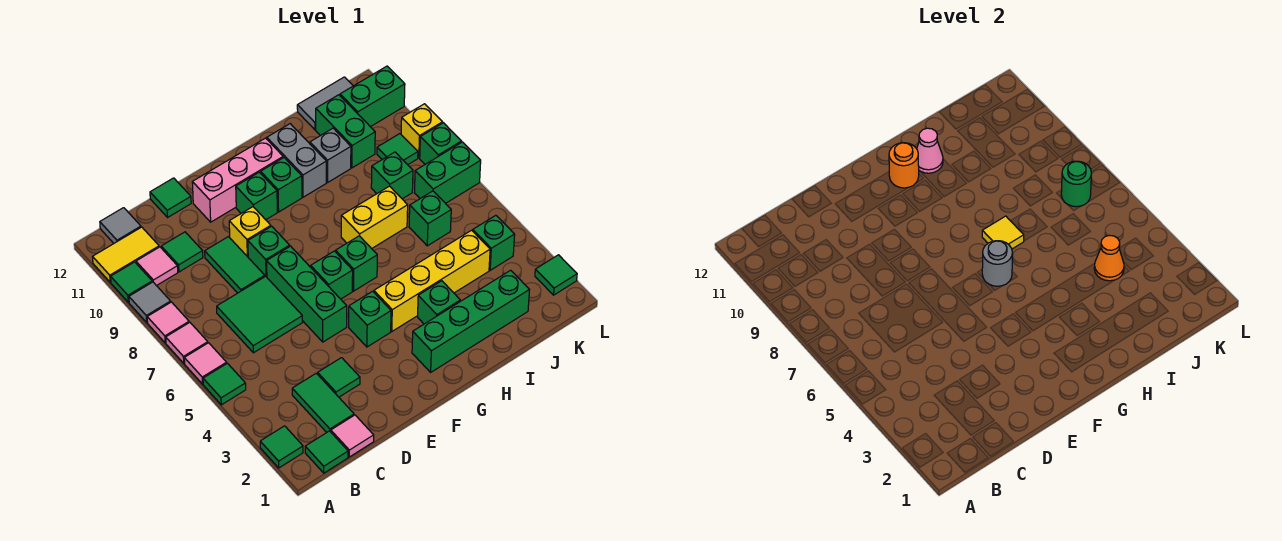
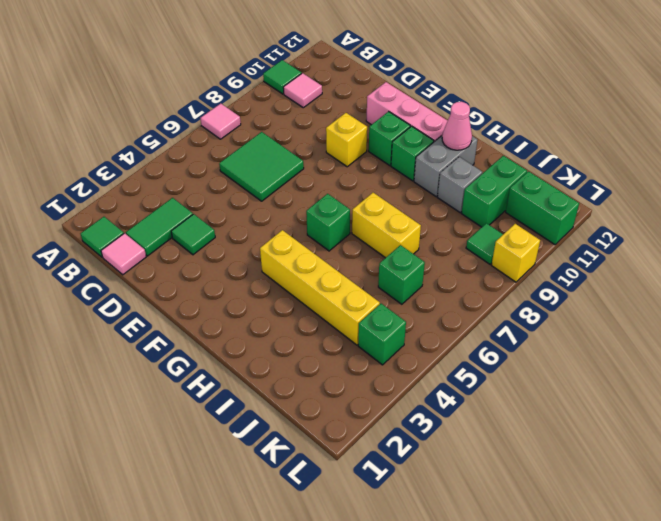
none -> green tile A2 level 1
none -> green tile A5 level 1
none -> pink tile A6 level 1
none -> pink tile A8 level 1

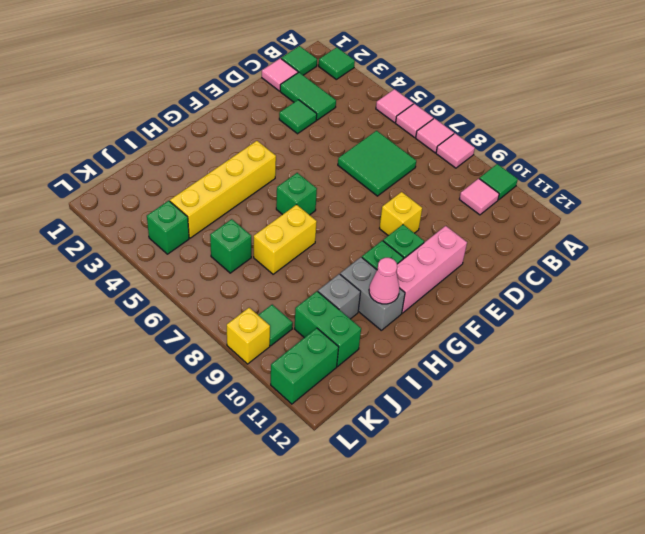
pink tile A5 level 1 -> green tile A5 level 1
none -> grey tile A9 level 1
none -> yellow tile A11:B11 level 1
none -> grey tile B12 level 1
none -> green tile C10 level 1

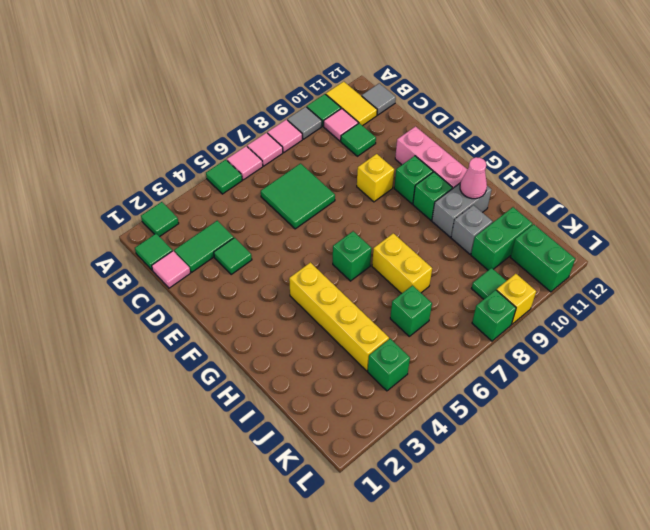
none -> green tile D8:D9 level 1
none -> green tile D12 level 1
none -> green brick E5:E7 level 1
none -> green brick E8 level 1

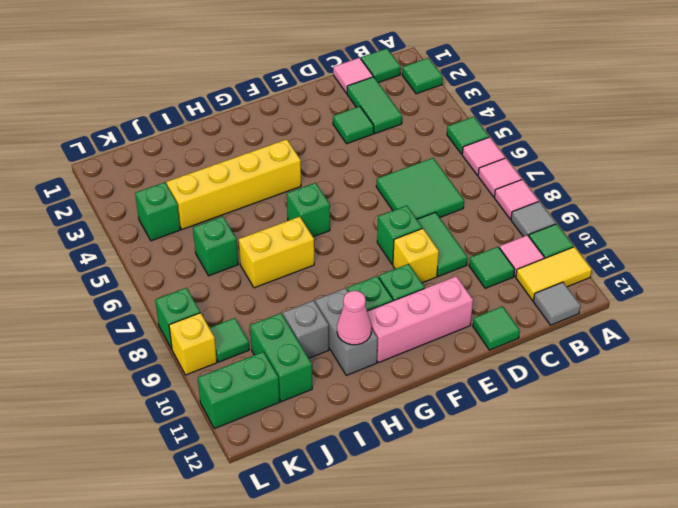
none -> green brick E5:E7 level 1
none -> green brick F4 level 1
none -> green brick F6 level 1
none -> green brick G2:J2 level 1

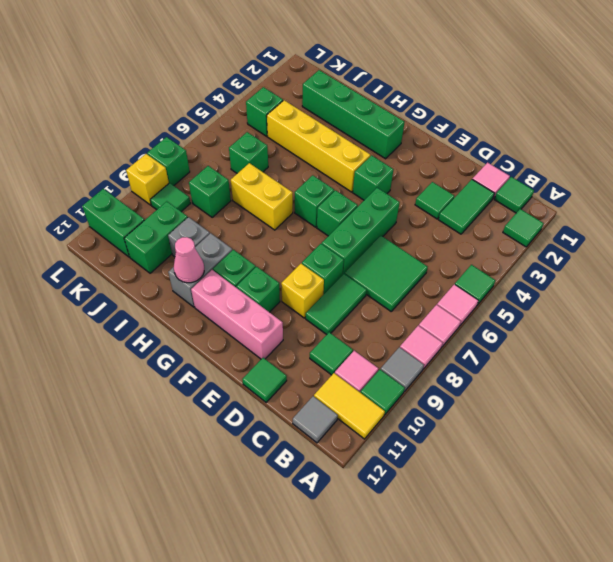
none -> green brick H3 level 1
none -> grey tile J12:K12 level 1
none -> green brick K7:L7 level 1
none -> green tile L2 level 1

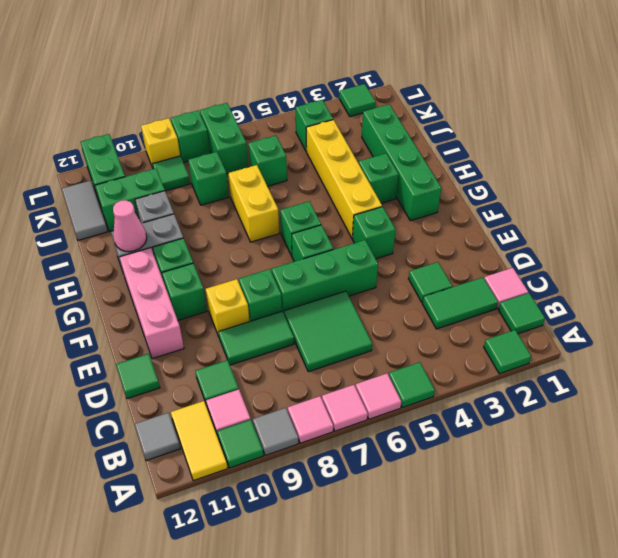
none -> grey round brick G6 level 2
none -> orange round brick G11 level 2
none -> yellow tile H7 level 2
none -> orange cone J4 level 2

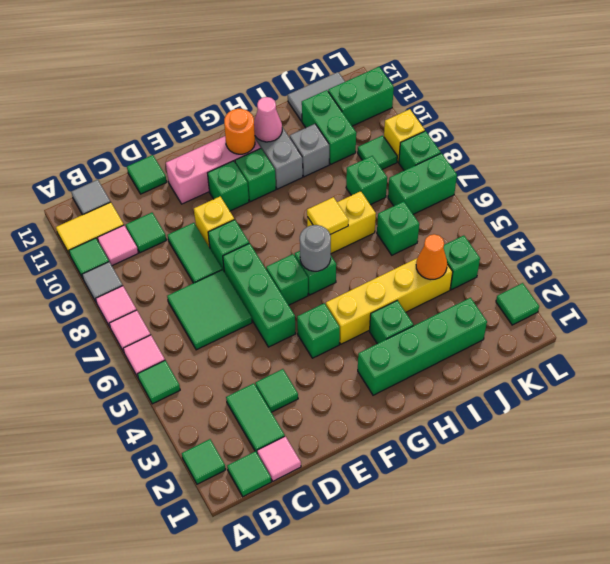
none -> green round brick K7 level 2

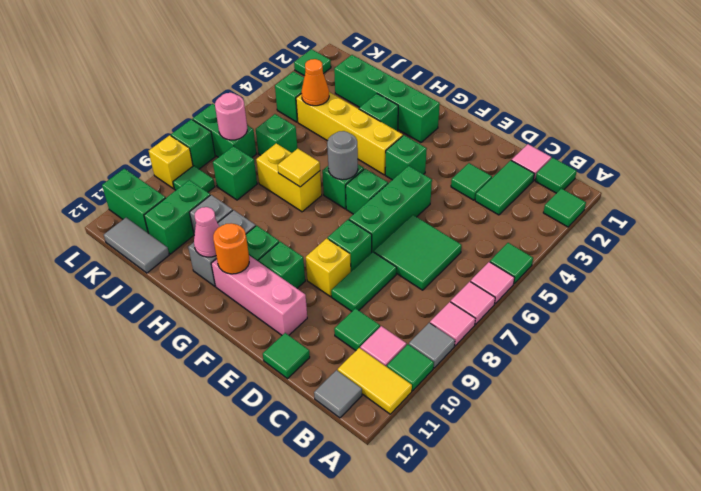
pink round brick K7 level 2 -> green round brick K7 level 2

